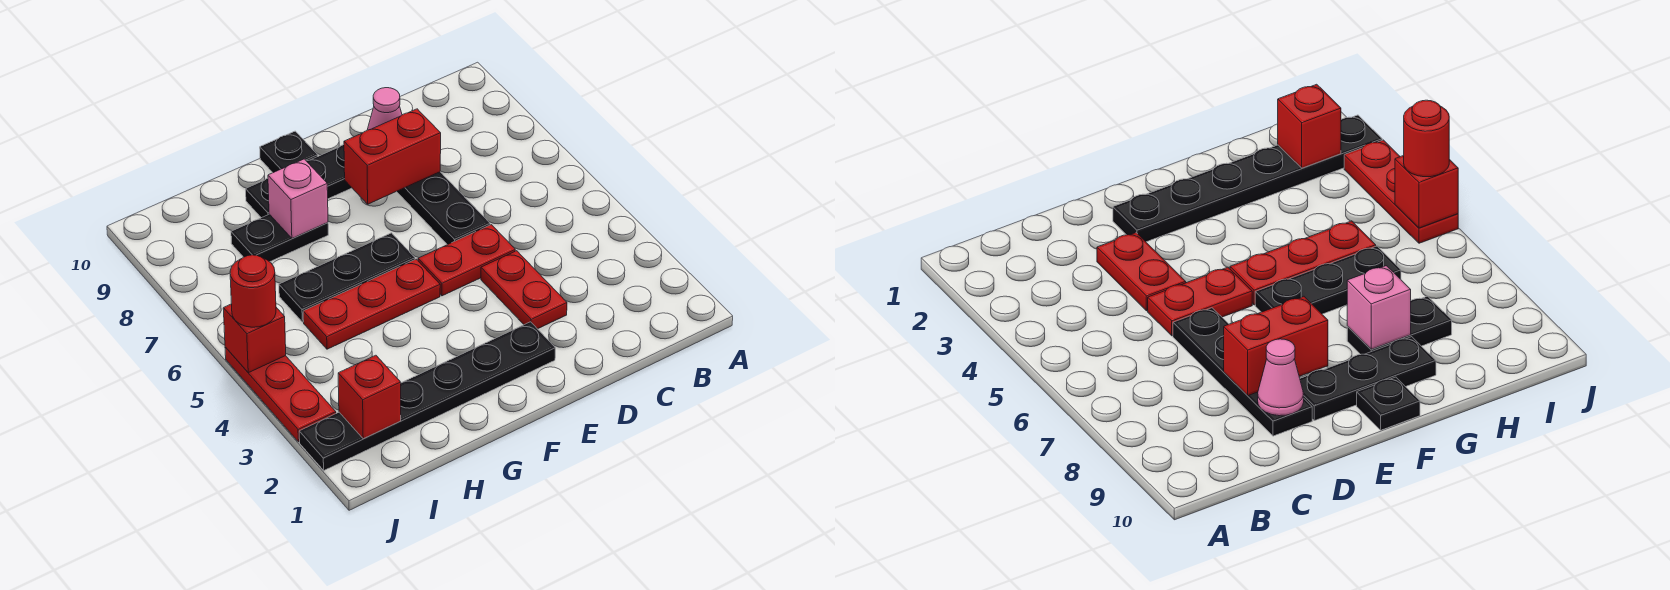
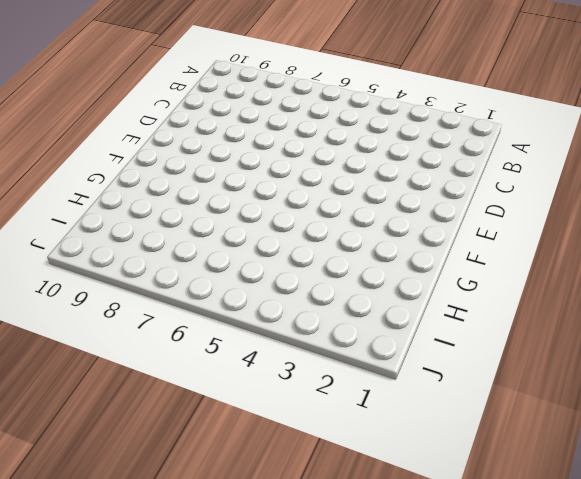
none -> red plate D3:D4 level 1
none -> red plate D5:E5 level 1
none -> black plate D6:D9 level 1

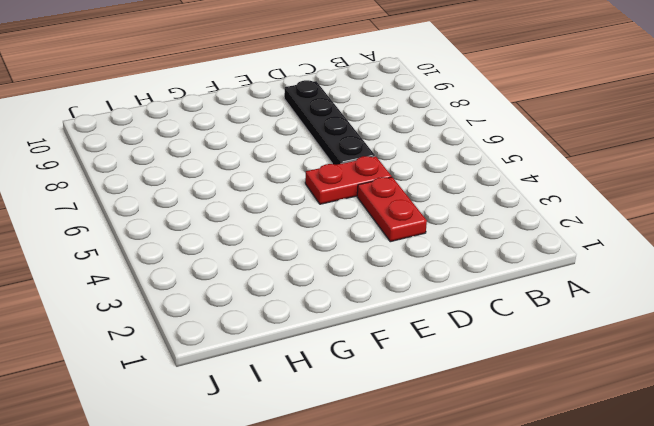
none -> black plate E2:J2 level 1
none -> black plate E9:G9 level 1
none -> red plate F5:H5 level 1

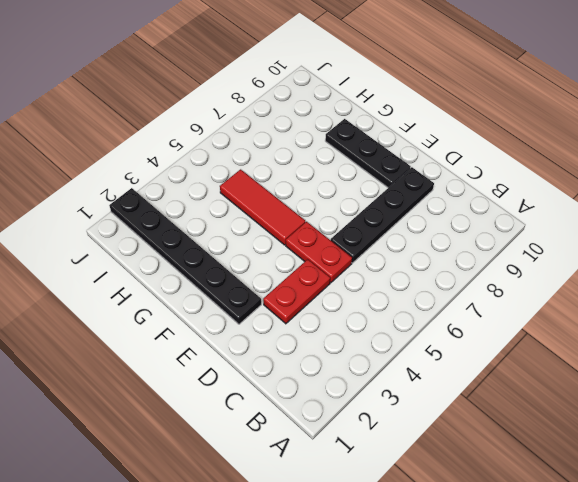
red tile F5:H5 level 1 -> red plate F5:H5 level 1
none -> black plate F6:H6 level 1
none -> black plate F10 level 1
none -> black plate G8:H8 level 1

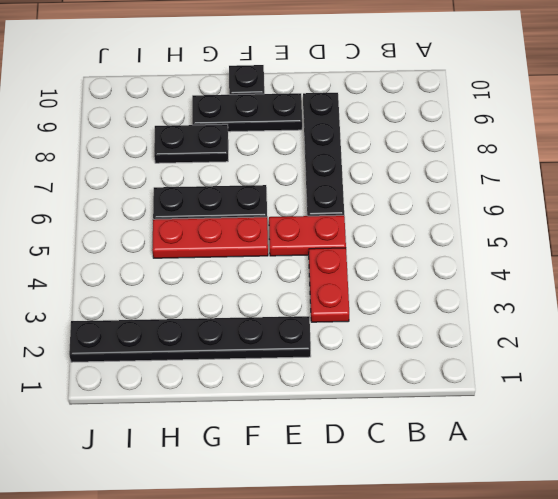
none -> red plate J3:J5 level 1
none -> red brick D8:E8 level 2
none -> pink cone D9 level 2

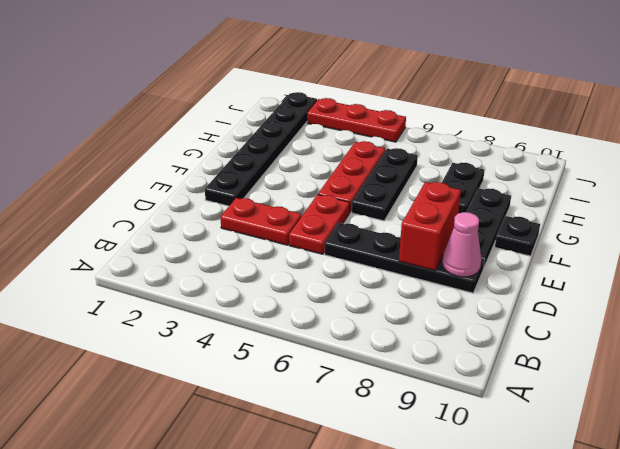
none -> pink brick G8 level 2
none -> red brick I2 level 2
none -> red brick J5 level 2

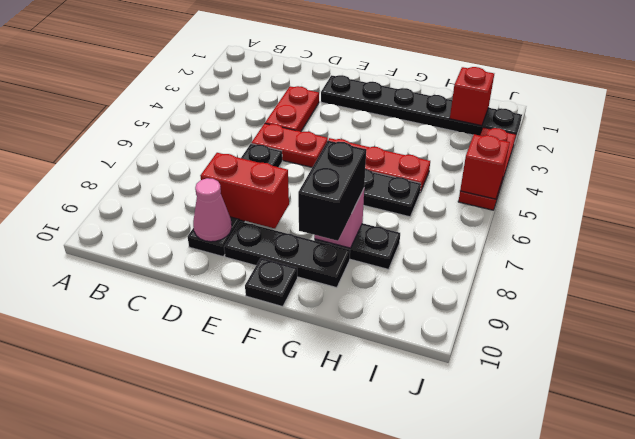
black brick G8:G9 level 3 -> none
none -> red round brick J5 level 3

